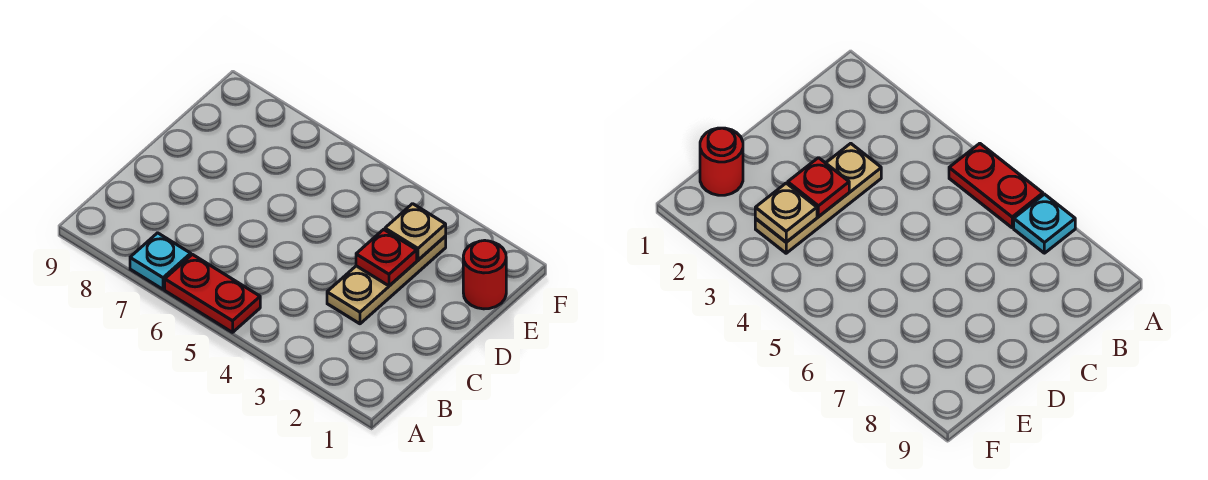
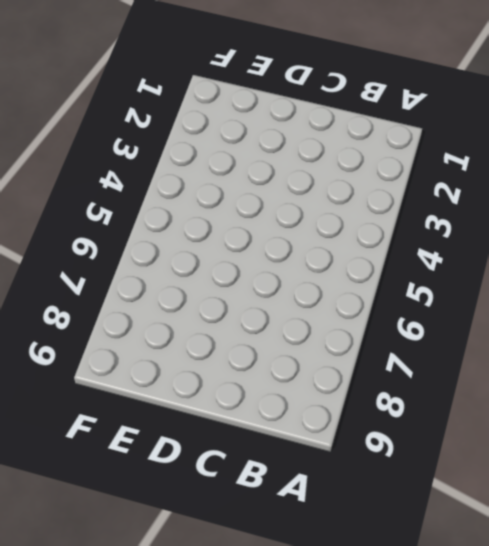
none -> red plate A5:A6 level 1
none -> cyan plate A7 level 1

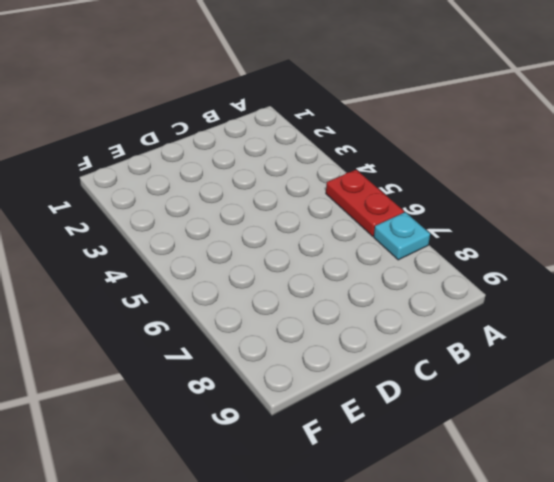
none -> tan plate C3:E3 level 1
none -> red round brick E1 level 1

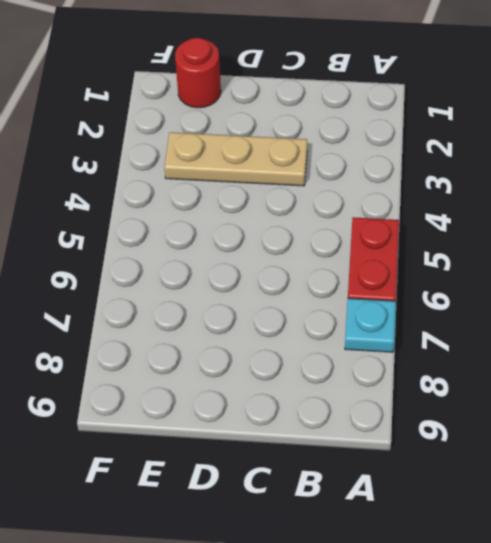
none -> red plate D3 level 2
none -> tan plate E3 level 2

